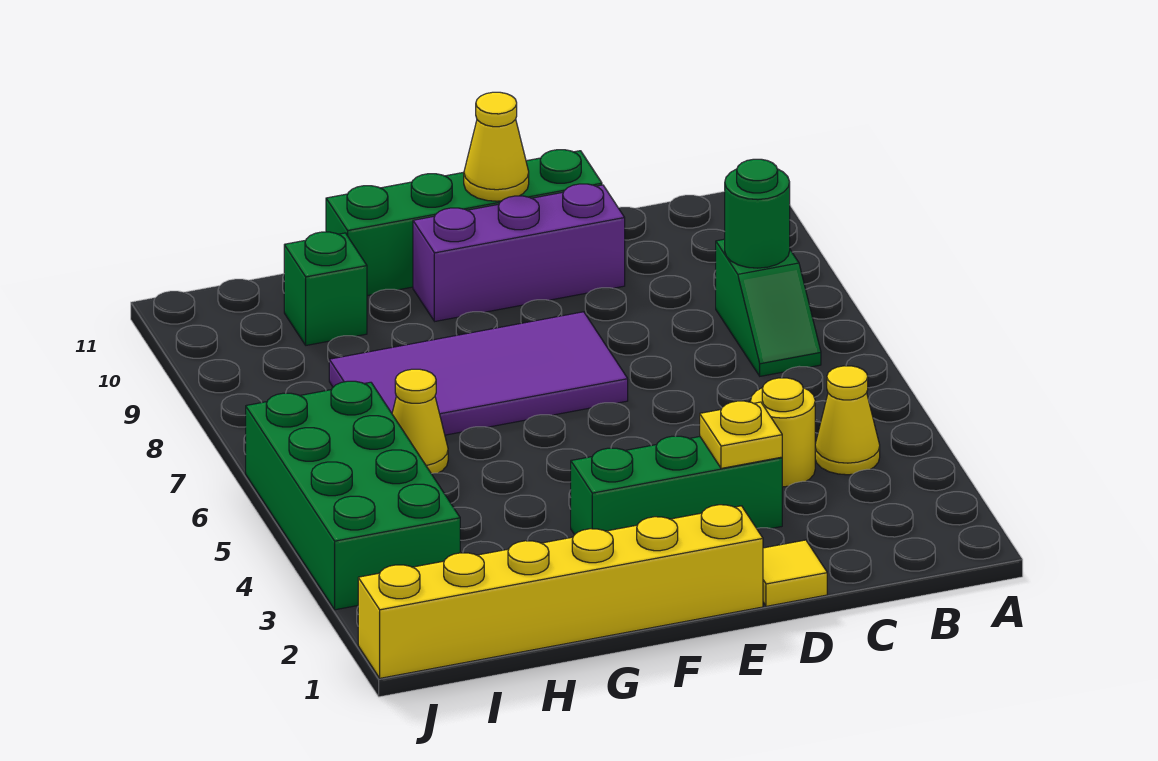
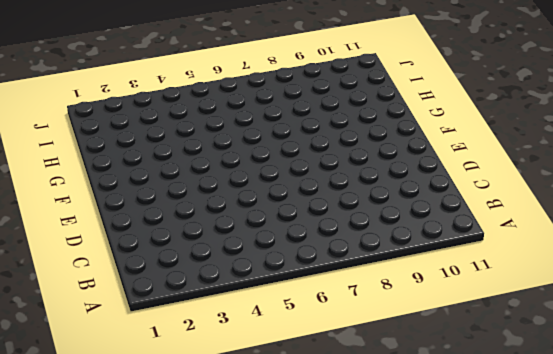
none -> yellow cone B4 level 1
none -> green slope B7:B8 level 1 top 8
none -> yellow round brick C4 level 1

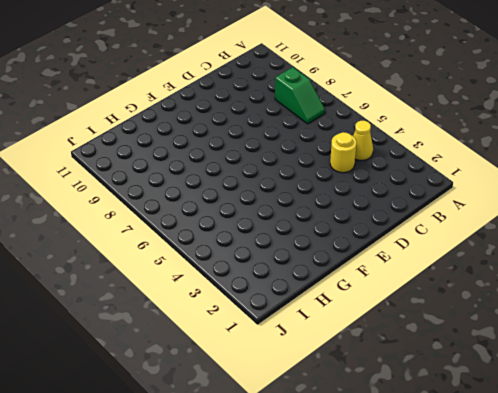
none -> yellow tile D1 level 1
none -> green brick D3:F3 level 1
none -> purple brick D10:F10 level 1

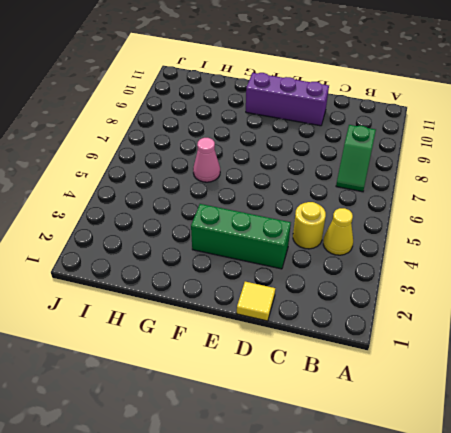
pink cone G6 level 1 -> none
none -> green brick D11:G11 level 1
none -> yellow brick E1:J1 level 1
none -> purple tile E7:H8 level 1

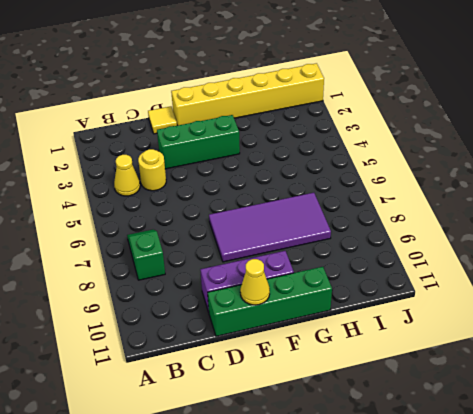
none -> yellow cone H6 level 1
none -> green brick H10 level 1
none -> green brick I3:J6 level 1

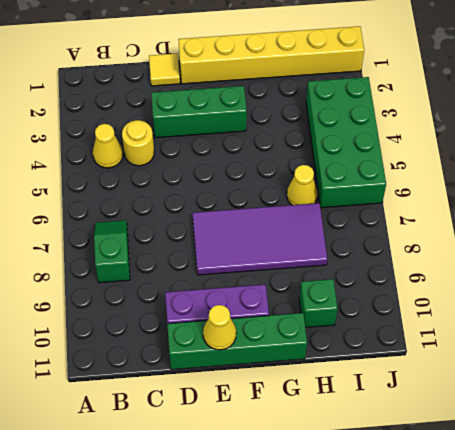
none -> green round brick B8 level 2
none -> yellow plate D3 level 2

